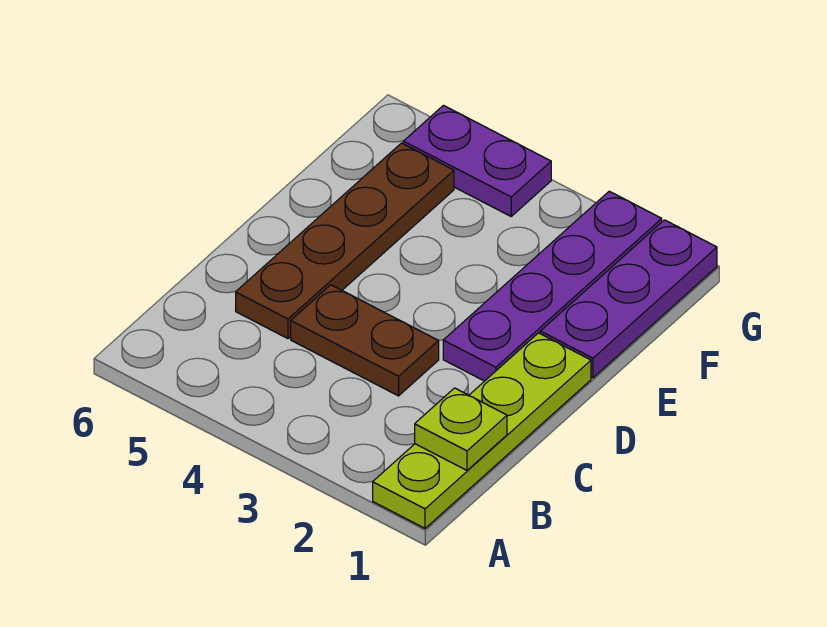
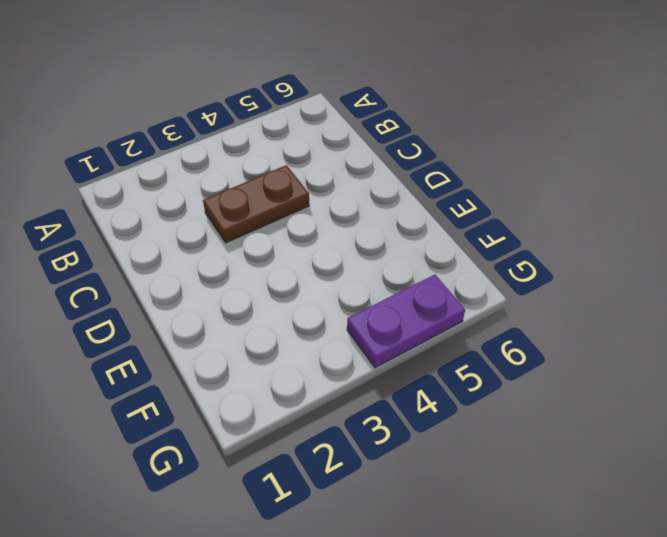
none -> lime plate A1:D1 level 1
none -> brown plate C5:F5 level 1

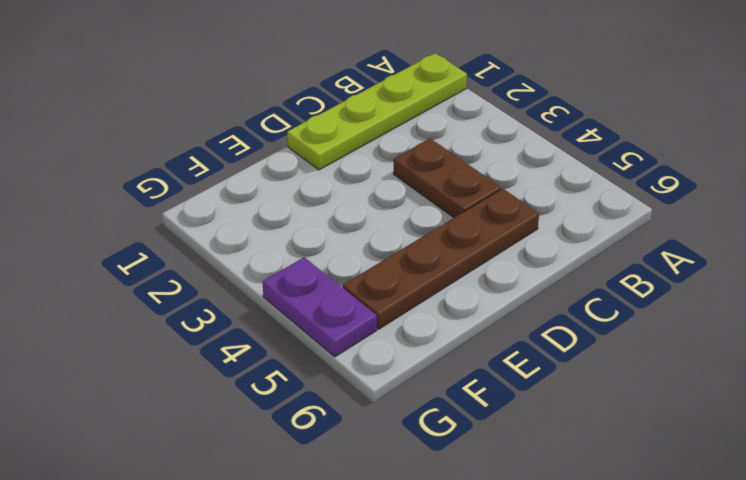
none -> purple plate D2:G2 level 1
none -> purple plate E1:G1 level 1

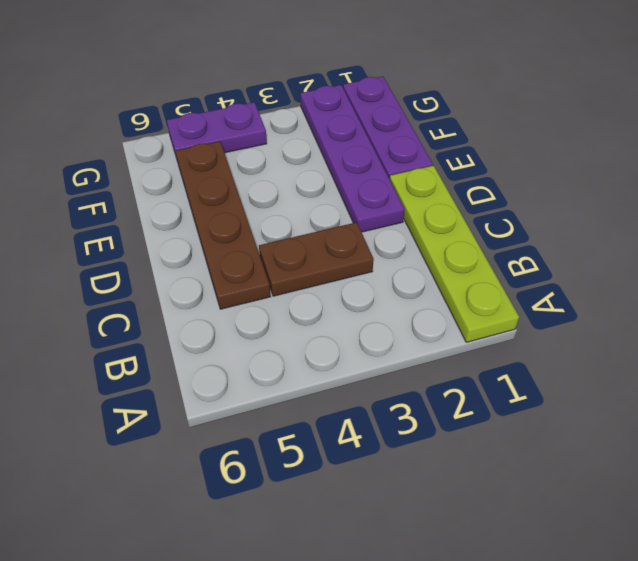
none -> lime plate B1 level 2

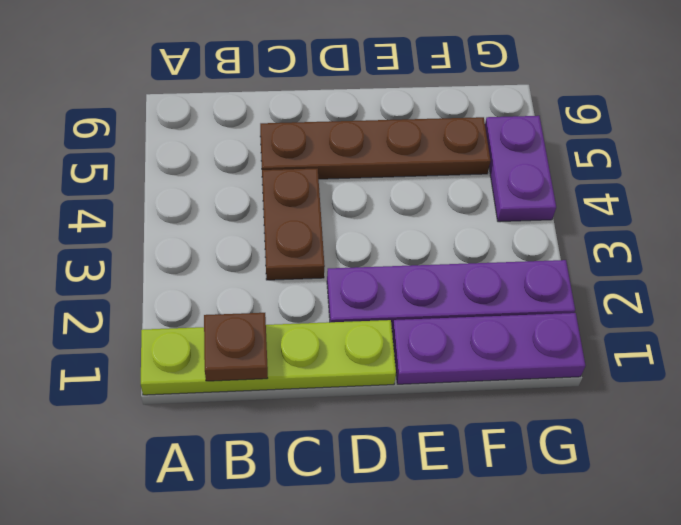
brown plate B1 level 2 -> lime plate B1 level 2

